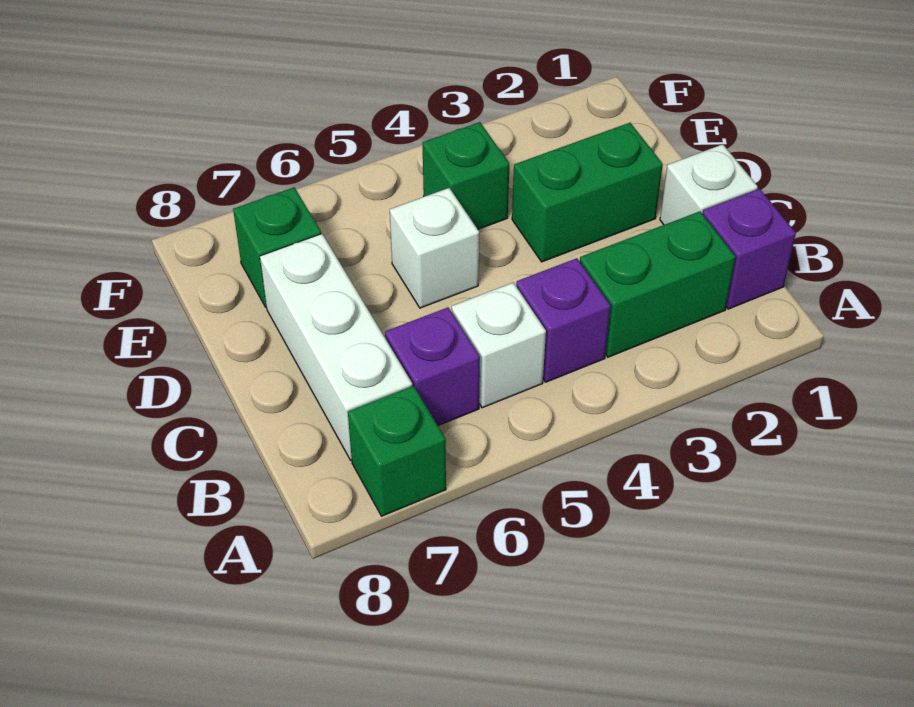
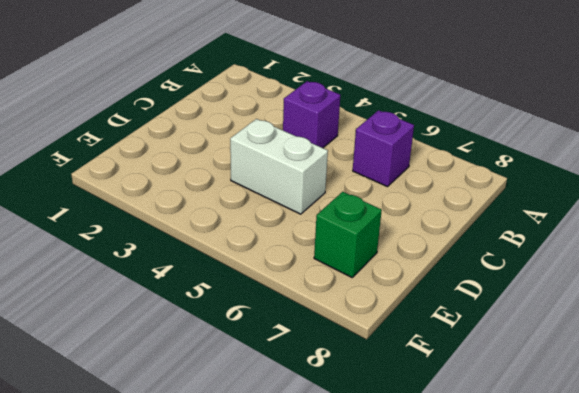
white brick D4:D5 level 1 -> white brick D5 level 1
none -> green brick A7 level 1
none -> purple brick B1 level 1
none -> green brick B2:B3 level 1

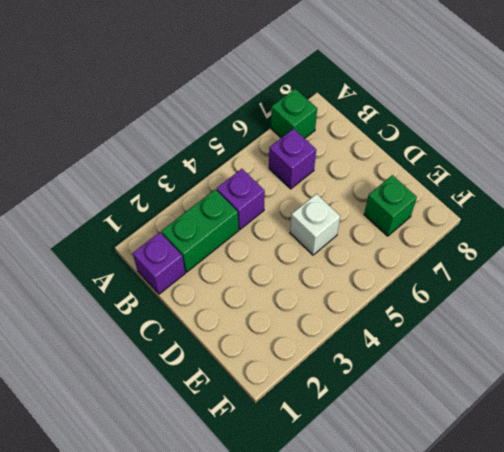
none -> white brick B5 level 1
none -> white brick B7:D7 level 1
none -> white brick C1 level 1

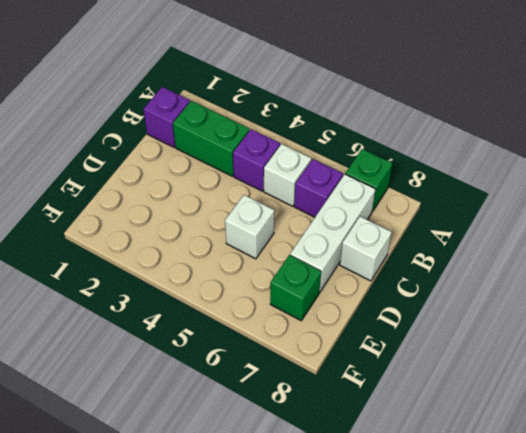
white brick C8 level 1 -> white brick C1 level 1
none -> green brick D2:D3 level 1
none -> green brick E4 level 1

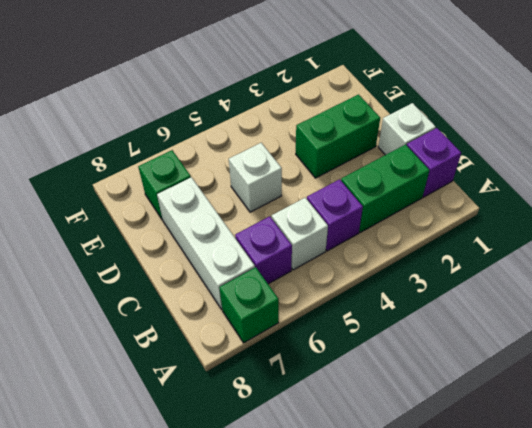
none -> green brick E4 level 1

